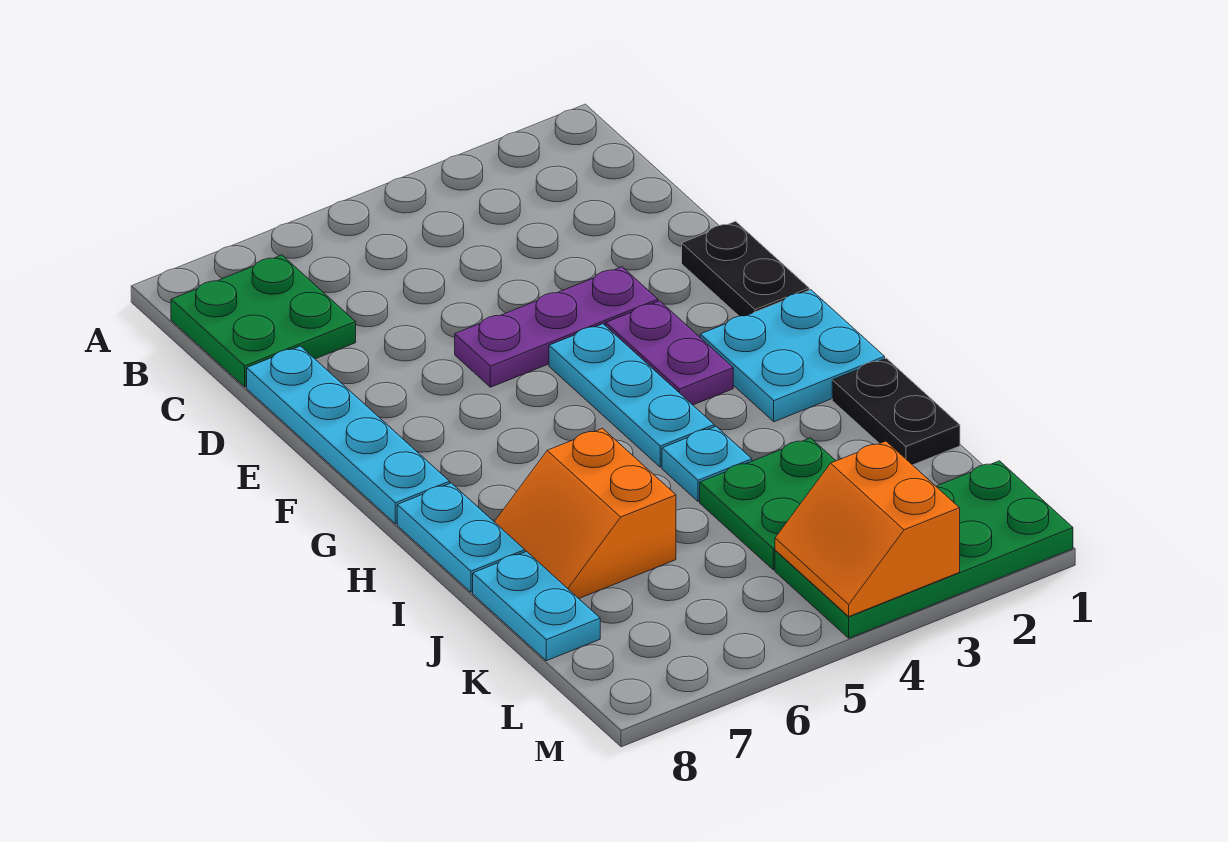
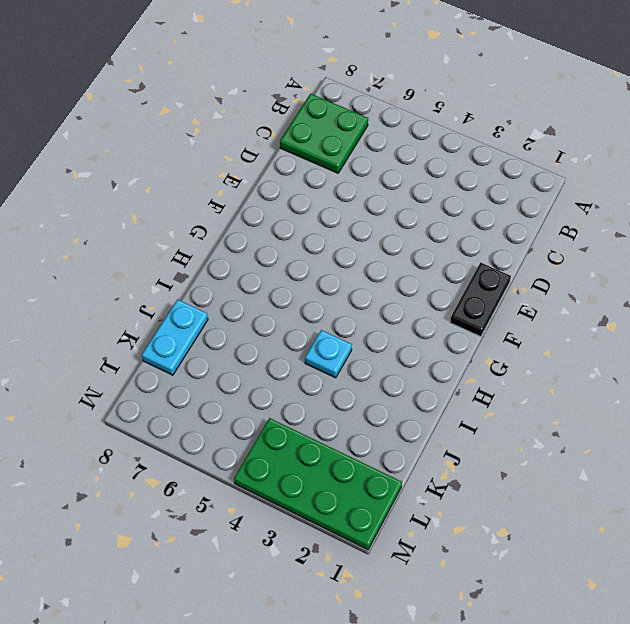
none -> cyan plate D8:G8 level 1
none -> purple plate E3:E5 level 1
none -> purple plate F3:G3 level 1

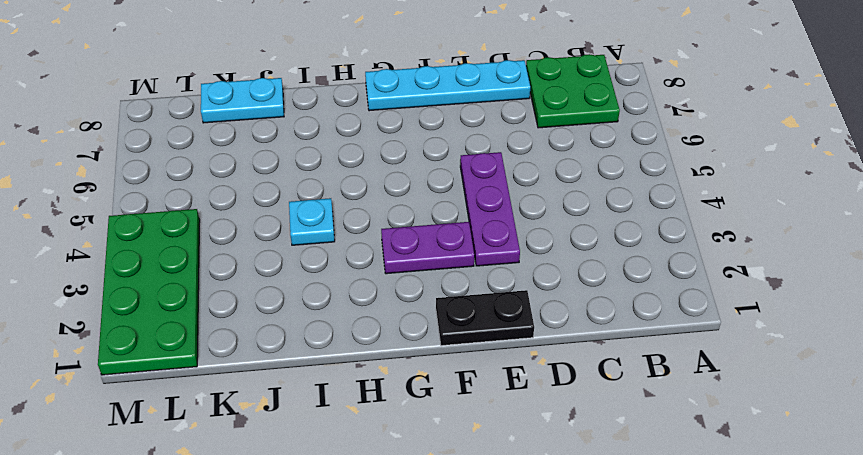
none -> cyan plate F4:H4 level 1
none -> cyan plate G1:H2 level 1
none -> cyan plate H8:I8 level 1

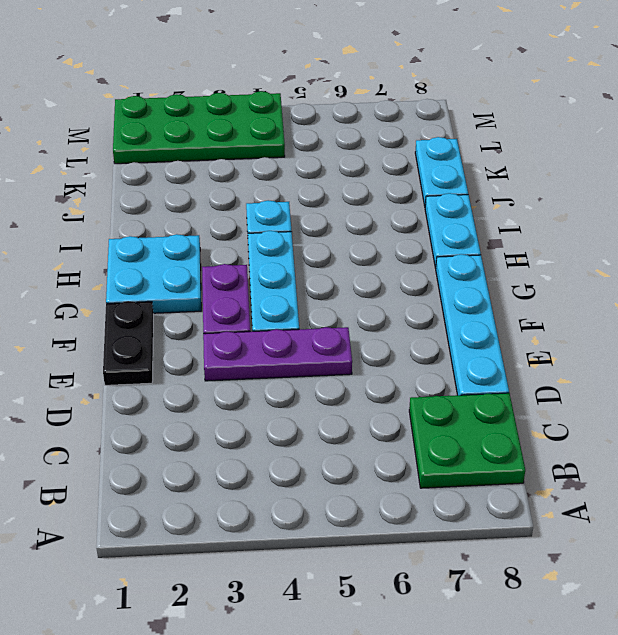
none -> black plate I1:J1 level 1
none -> orange slope I6:J7 level 1 top 6
none -> green plate J3:K4 level 1

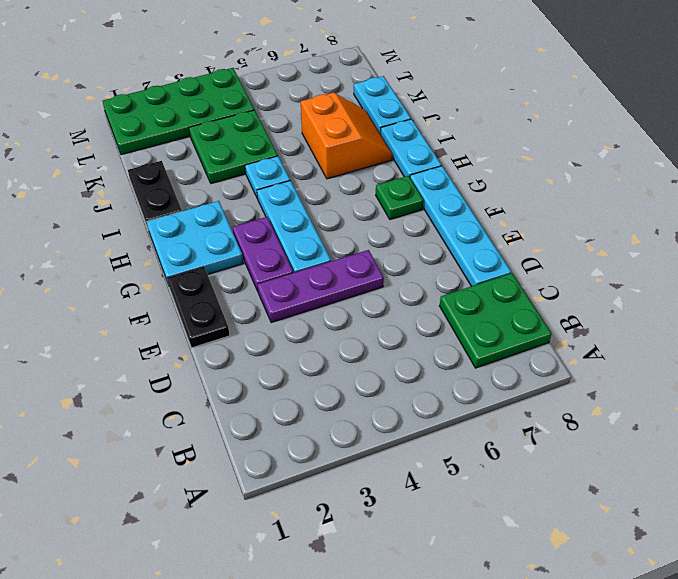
green plate G7 level 1 -> none
none -> orange slope L3:M4 level 2 top 3

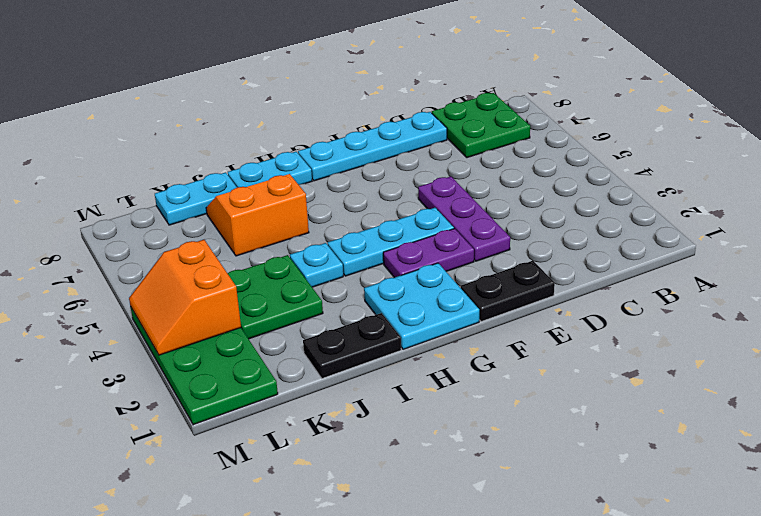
orange slope L3:M4 level 2 top L -> orange slope L3:M4 level 2 top 3

